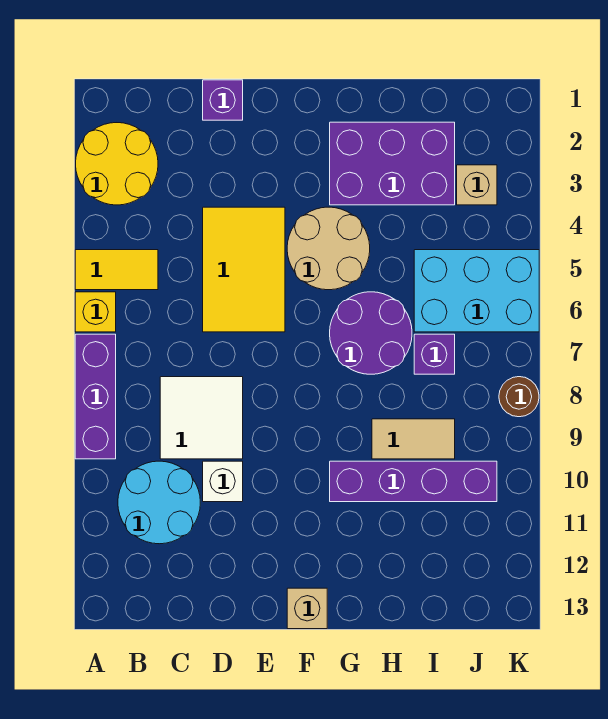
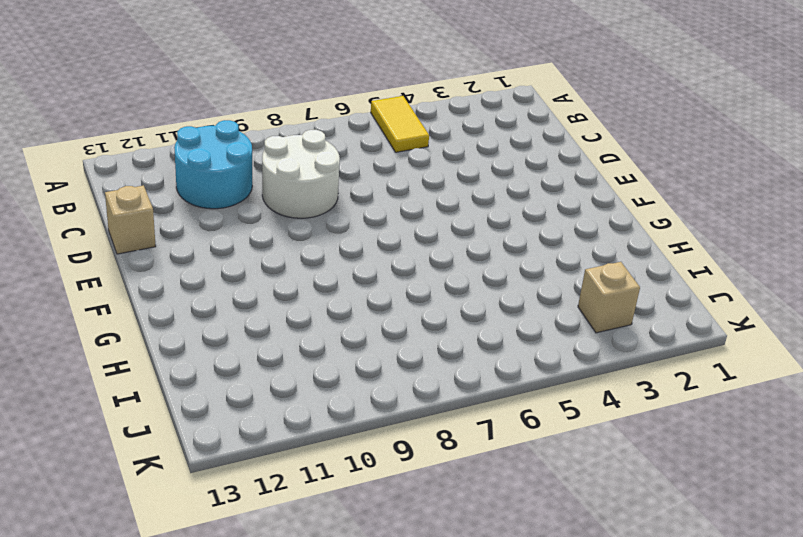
white round brick C8:D9 level 1 -> white tile C8:D9 level 1
tan brick D13 level 1 -> tan brick F13 level 1
none -> yellow round brick A2:B3 level 1
none -> yellow brick A6 level 1
none -> purple brick A7:A9 level 1

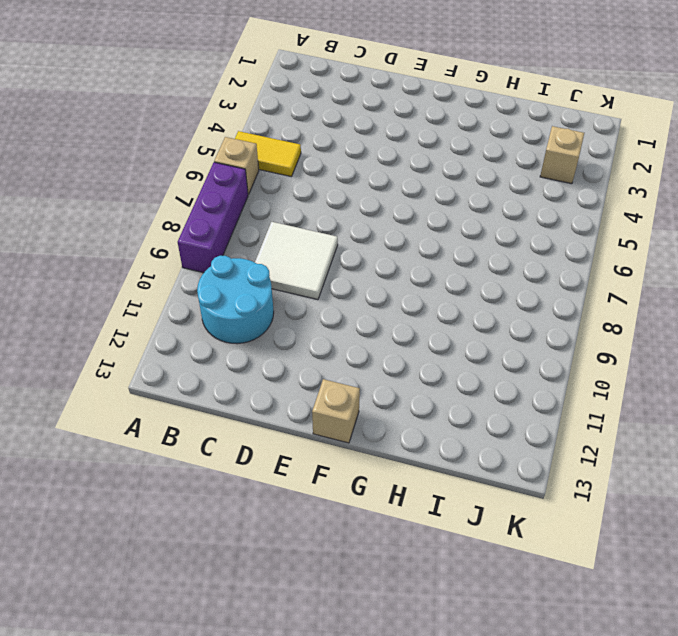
tan brick A6 level 1 -> yellow brick A6 level 1
none -> yellow round brick A2:B3 level 1
none -> purple brick D1 level 1
none -> yellow tile D4:E6 level 1

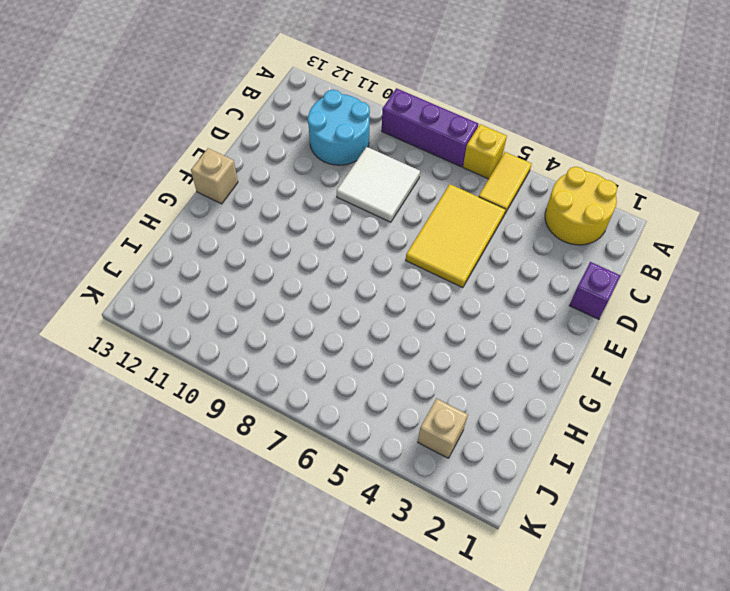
yellow tile C5:E6 level 1 -> yellow tile D4:E6 level 1
none -> white brick D10 level 1
none -> tan round brick F4:G5 level 1
none -> purple brick G2:I3 level 1

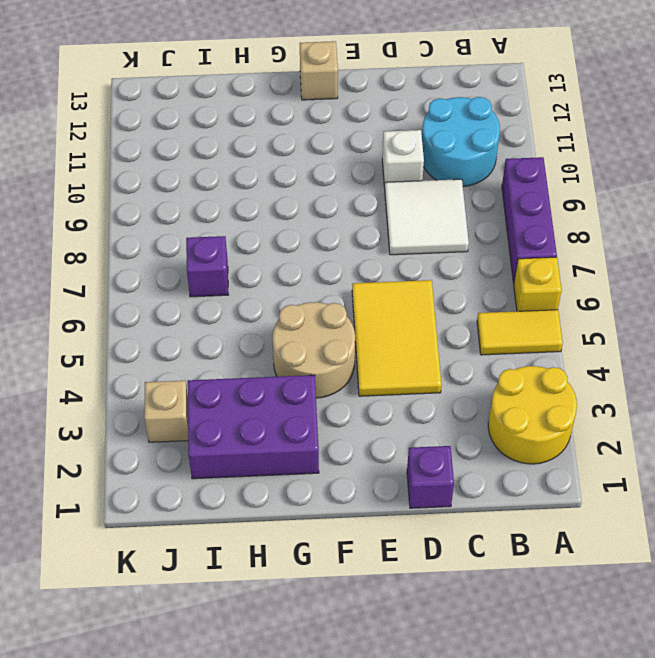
none -> purple round brick G6:H7 level 1
none -> purple brick G10:J10 level 1
none -> tan tile H9:I9 level 1

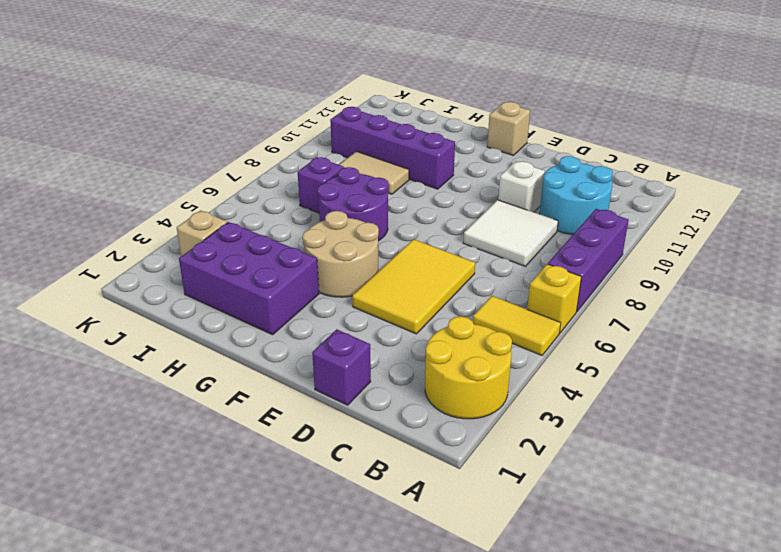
none -> cyan brick I5:K6 level 1
none -> brown round brick K8 level 1

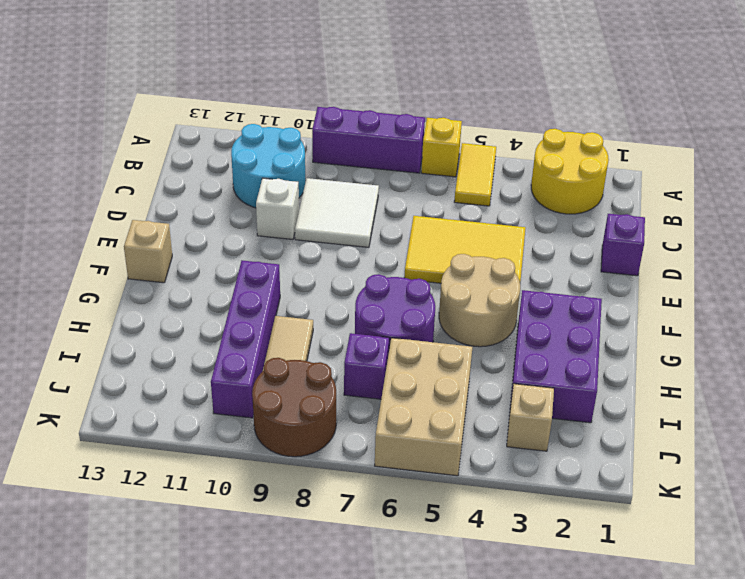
tan brick I5:K6 level 1 -> cyan brick I5:K6 level 1
brown round brick J8:K9 level 1 -> brown round brick K8 level 1

